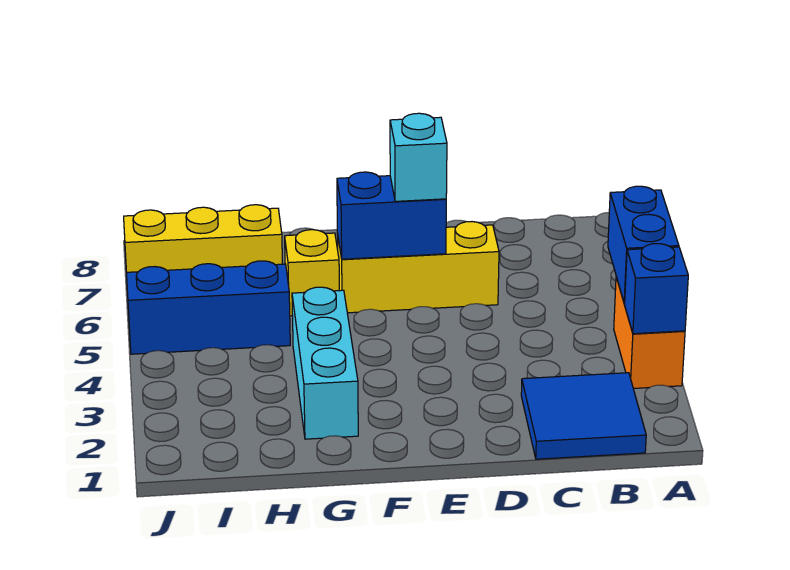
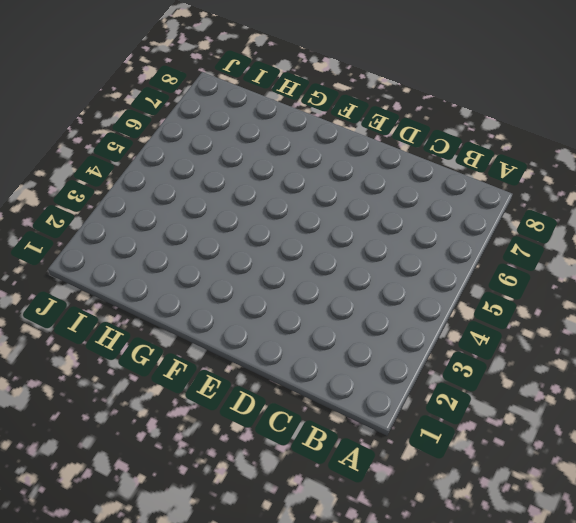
none -> orange brick A3:A4 level 1
none -> blue tile B1:C2 level 1

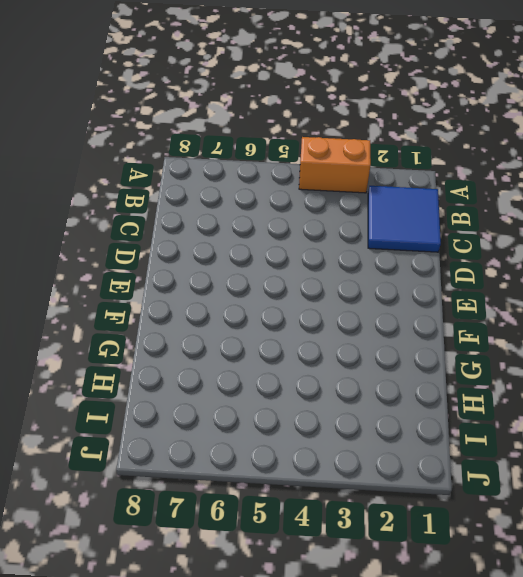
none -> yellow brick D6:F6 level 1
none -> cyan brick G2:G4 level 1

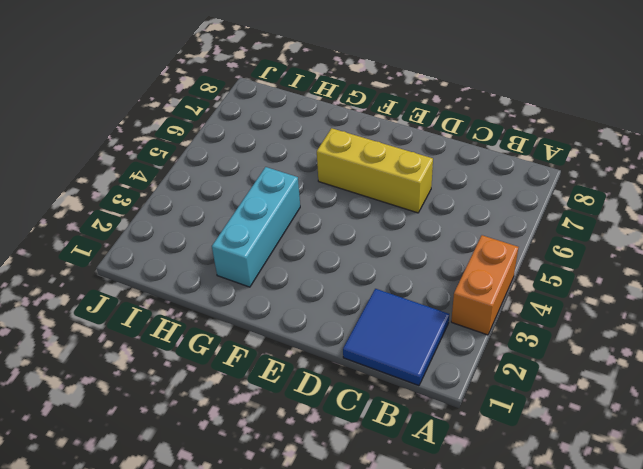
none -> yellow brick G6 level 1
none -> blue brick H5:J5 level 1

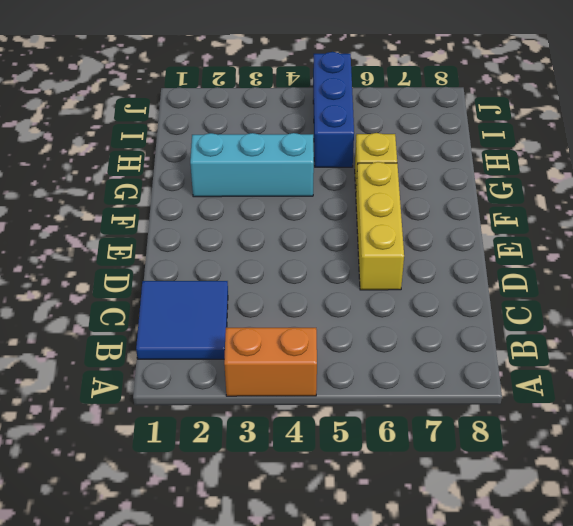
none -> yellow brick H7:J7 level 1
none -> blue brick A3 level 2

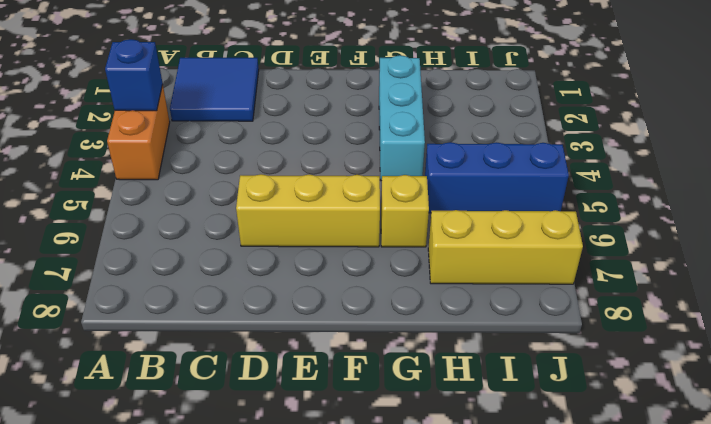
none -> blue brick A4:A5 level 2
none -> blue brick E6:F6 level 2

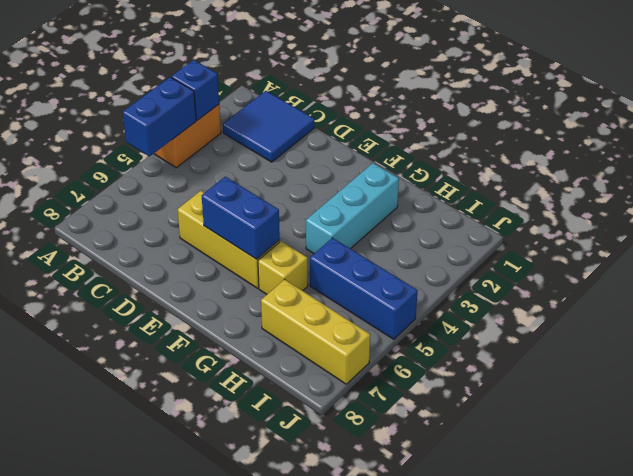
none -> cyan brick E6 level 3

